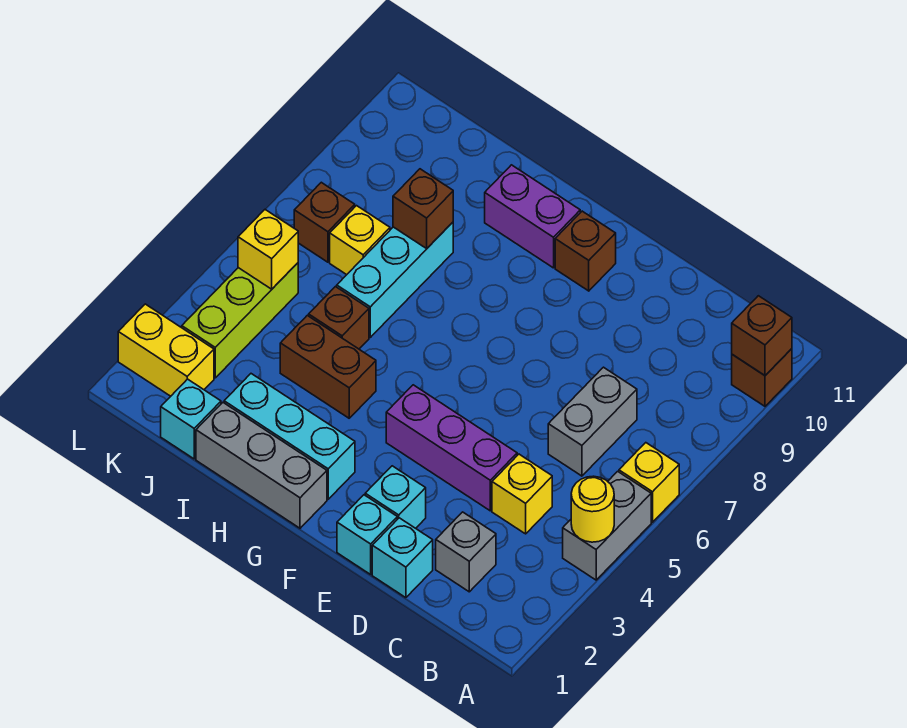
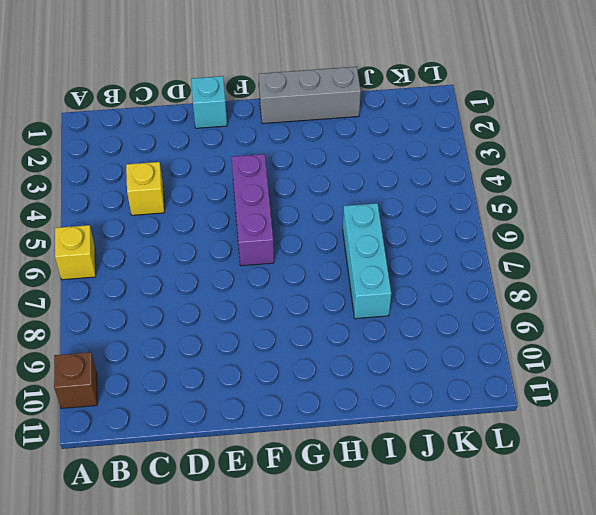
purple brick F4:F6 level 1 -> purple brick D4:F4 level 1
none -> grey brick A4:A5 level 1
none -> grey brick C2 level 1
none -> grey brick C6:C7 level 1

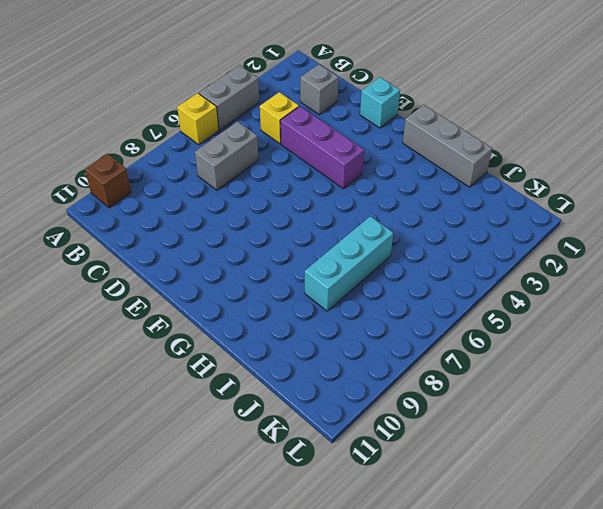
none -> cyan brick D1 level 1
none -> cyan brick E2 level 1
none -> brown brick F10 level 1

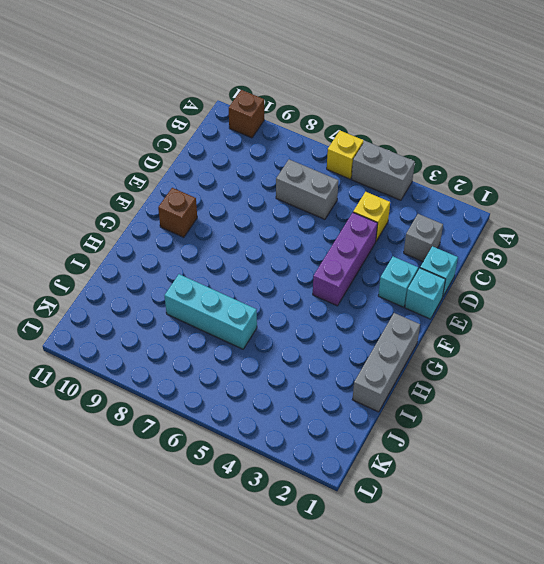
none -> cyan brick G2:I2 level 1
none -> purple brick G10:H10 level 1
none -> brown brick H4:I4 level 1

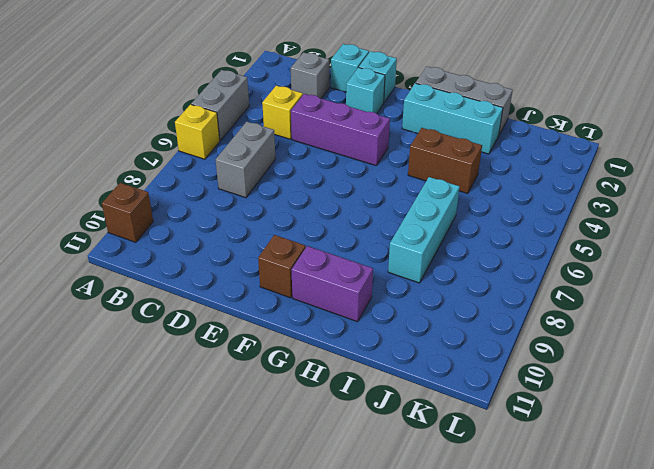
none -> brown brick I5 level 1
none -> cyan brick J1 level 1
none -> yellow brick J7 level 1

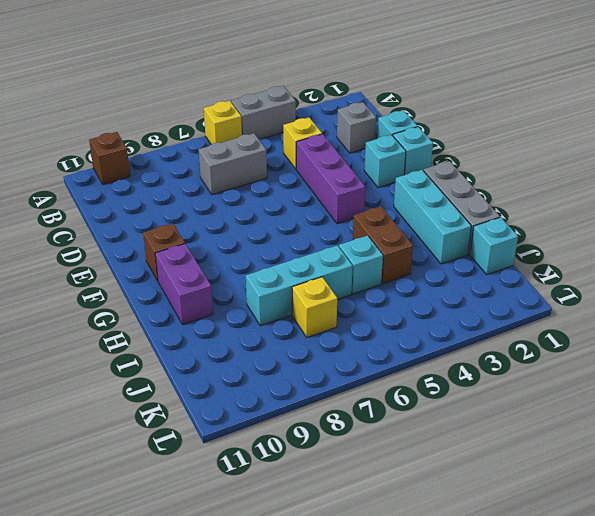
cyan brick I5 level 1 -> brown brick I5 level 1
none -> yellow brick K2:L2 level 1
none -> lime brick K3:K5 level 1
none -> brown brick K7 level 1

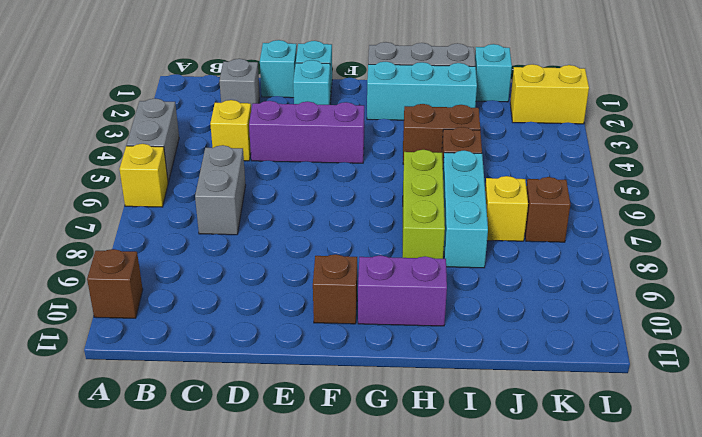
lime brick H6:H8 level 1 -> lime brick K3:K5 level 1
none -> yellow round brick A4 level 2
none -> brown brick A10 level 2
none -> brown brick I8 level 2

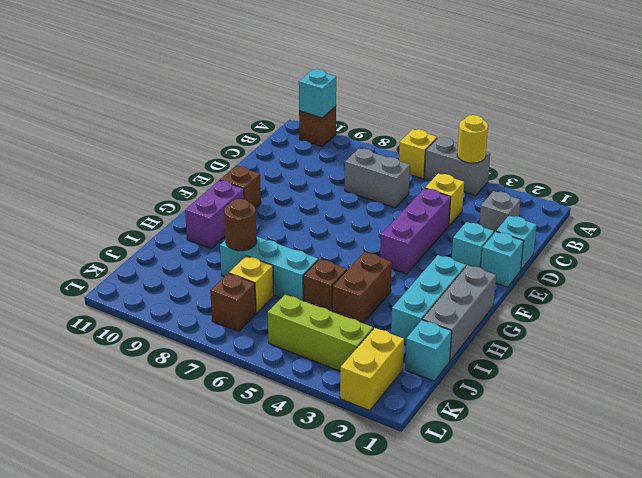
cyan brick A10 level 2 -> brown brick A10 level 2
brown round brick I8 level 2 -> brown brick I8 level 2
none -> yellow brick K5 level 2

